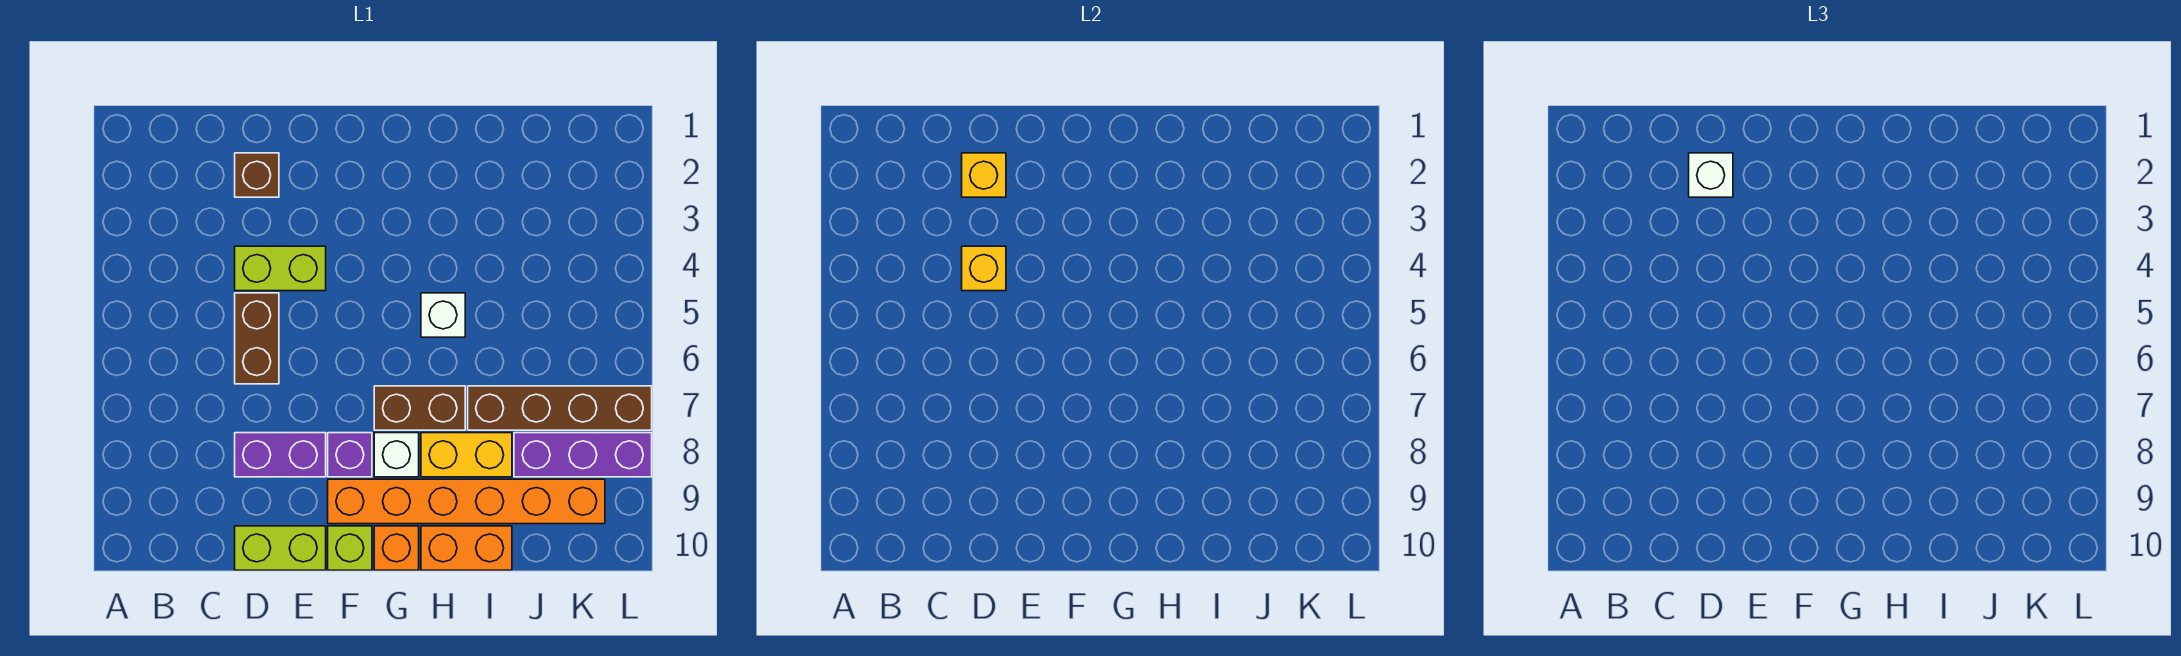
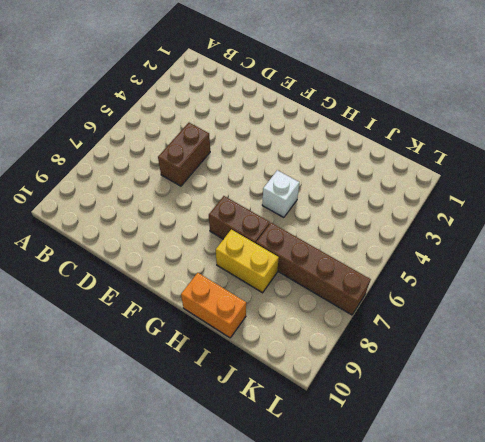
none -> brown brick D2 level 1
none -> lime brick D4:E4 level 1
none -> purple brick D8:E8 level 1

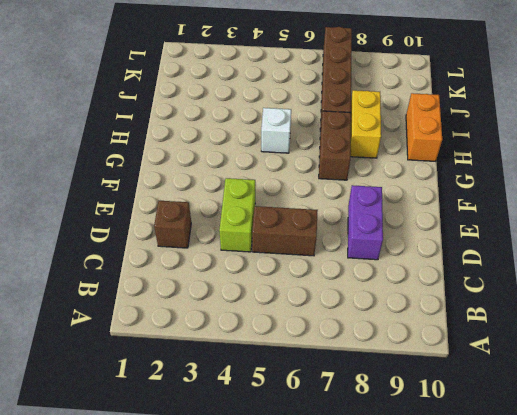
none -> lime brick D10:E10 level 1
none -> purple brick F8 level 1
none -> orange brick F9:K9 level 1

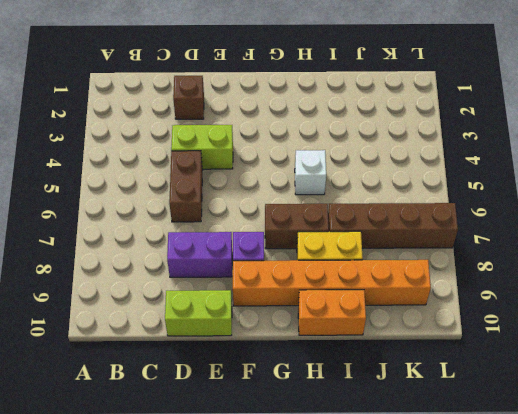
none -> lime brick F10 level 1
none -> white brick G8 level 1
none -> orange brick G10 level 1

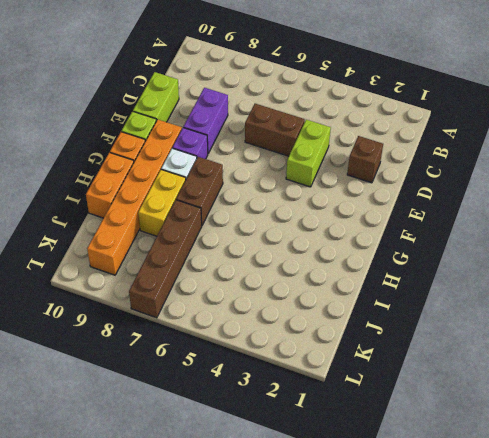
none -> white brick H5 level 1
none -> purple brick J8:L8 level 1
none -> yellow brick D2 level 2

